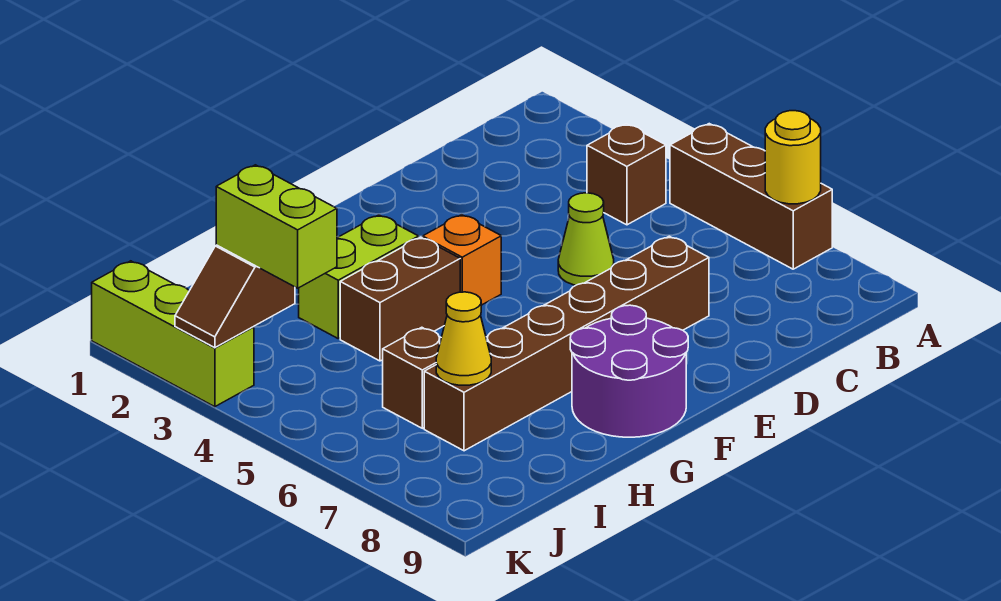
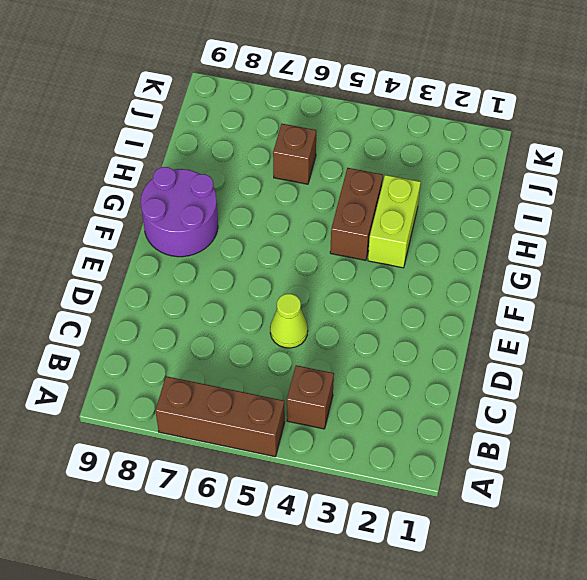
none -> brown brick D7:I7 level 1
none -> orange brick F4 level 1
none -> lime brick K1:K3 level 1

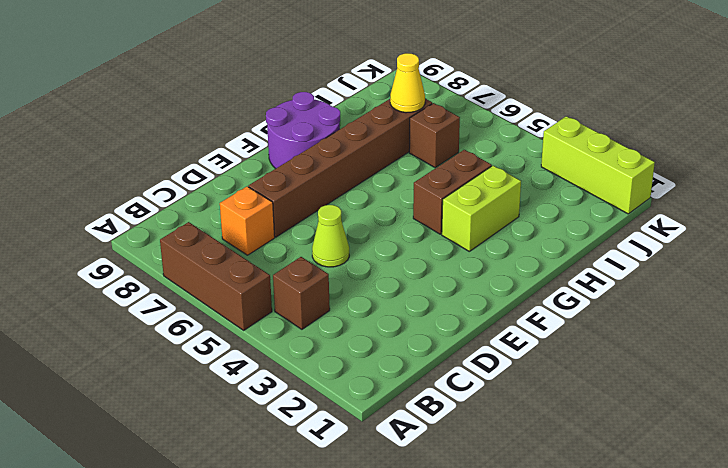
orange brick C7 level 1 -> orange brick F4 level 1
none -> yellow round brick A7 level 2
none -> brown slope J3:K3 level 2 top J
none -> lime brick J3:J4 level 3

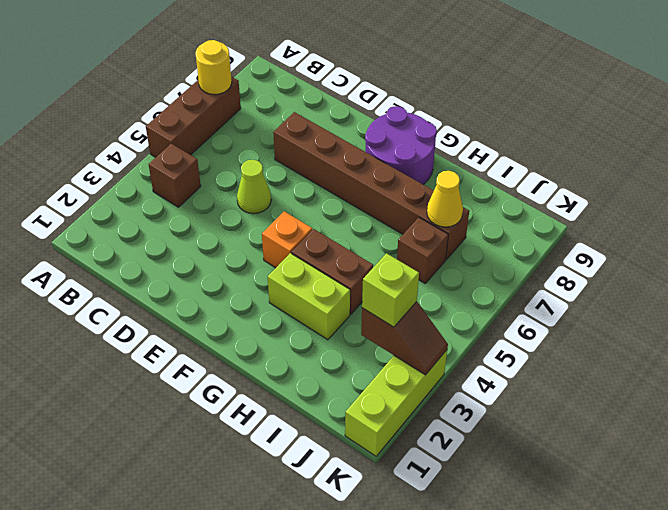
lime brick J3 level 3 -> lime brick J3:J4 level 3

